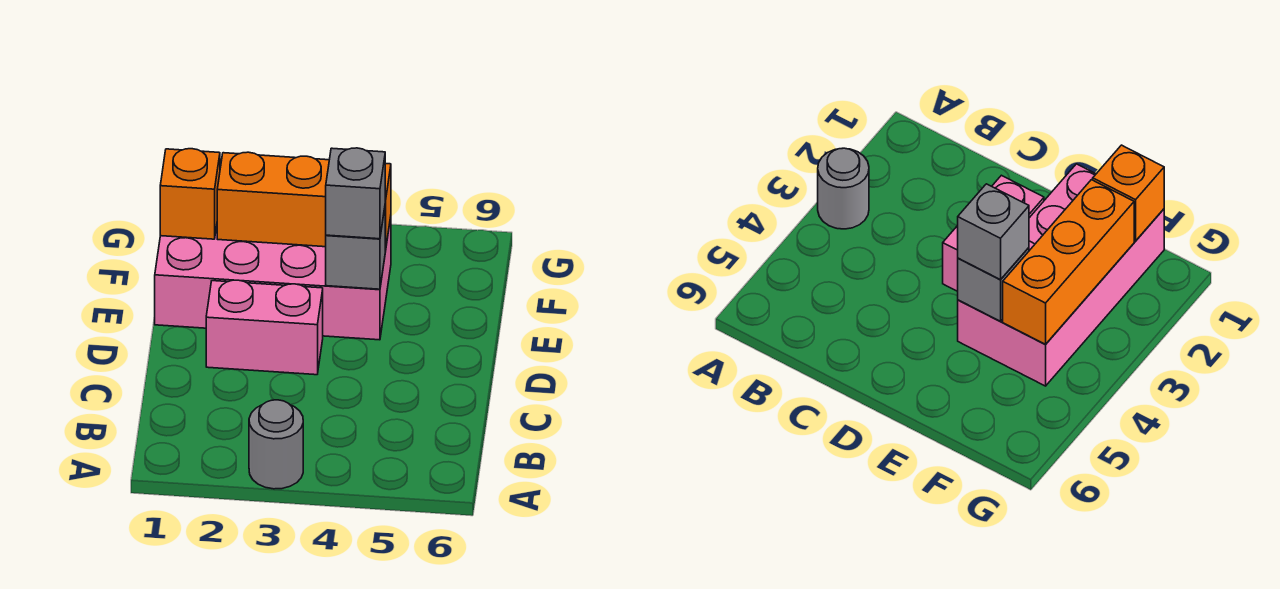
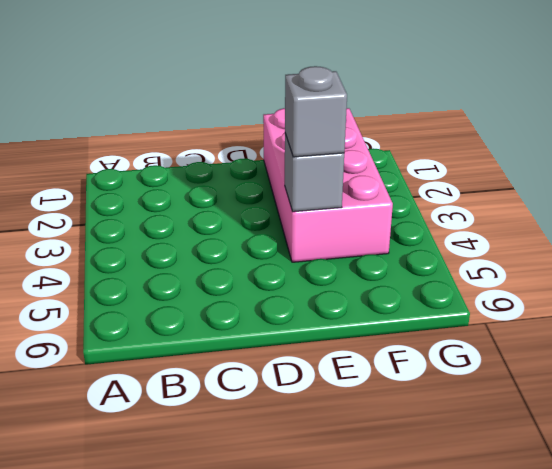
none -> grey round brick A3 level 1
none -> pink brick D2:D3 level 1

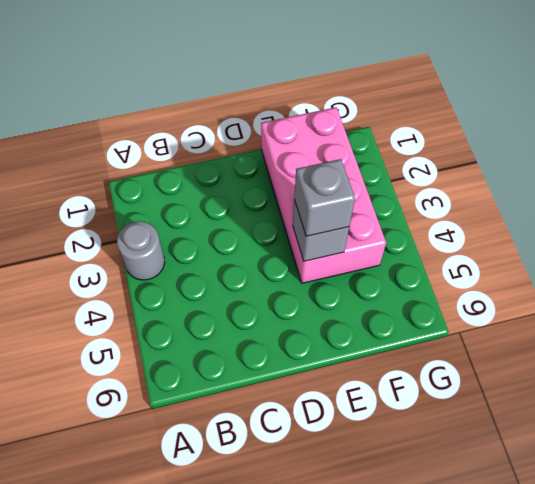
none -> pink brick D2:D3 level 1
none -> orange brick F1 level 2

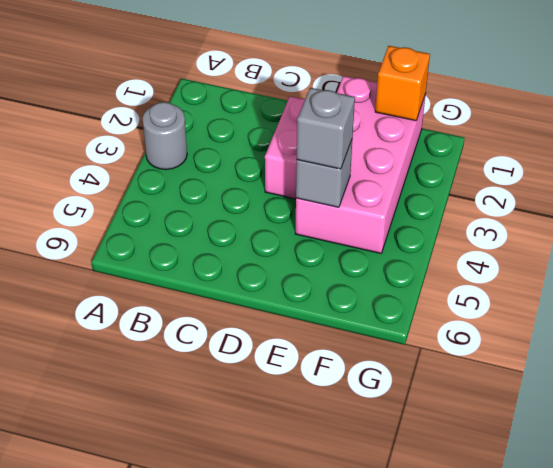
none -> orange brick F2:F4 level 2

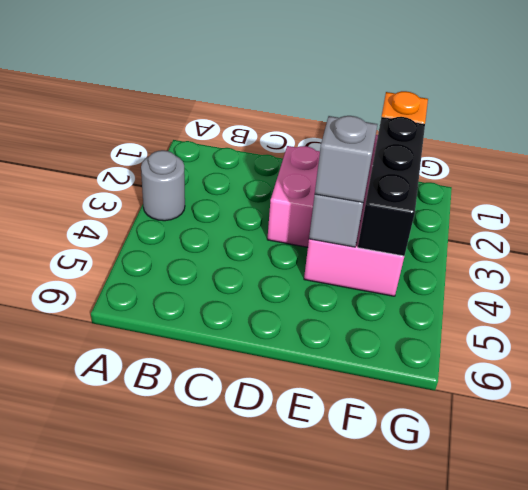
black brick F2:F4 level 2 -> orange brick F2:F4 level 2

